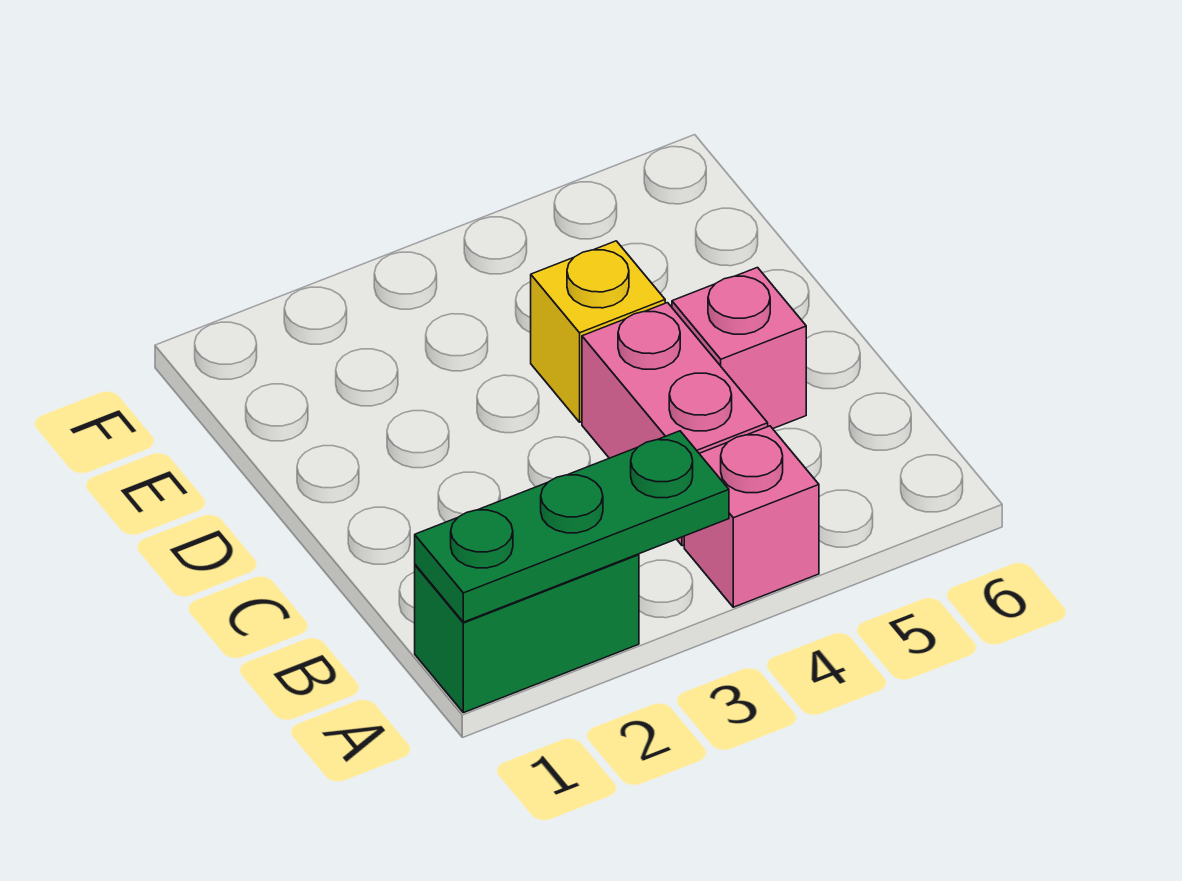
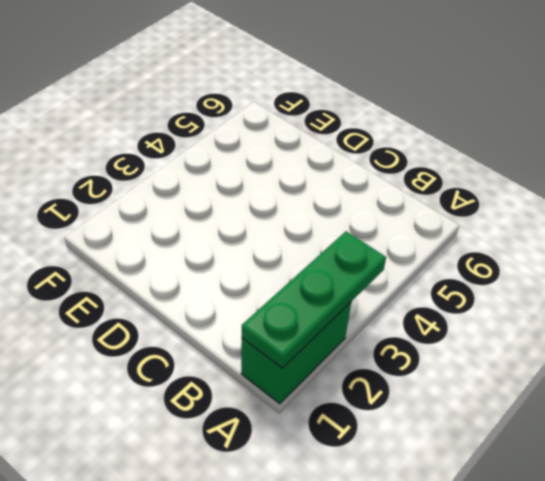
none -> pink brick A4 level 1
none -> pink brick B4:C4 level 1

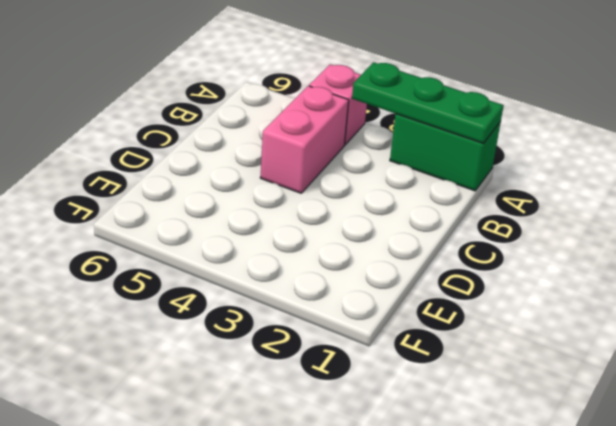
none -> pink brick C5 level 1
none -> yellow brick D4 level 1

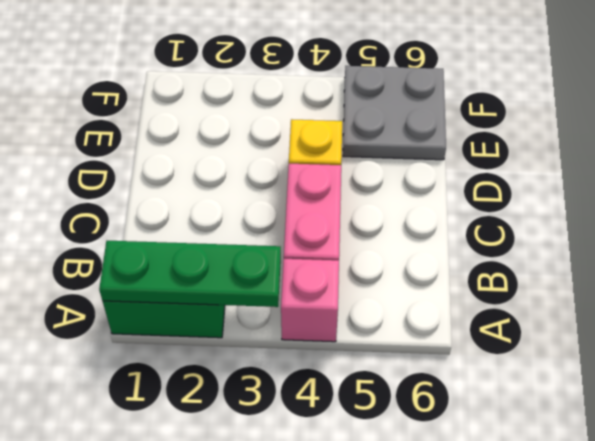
grey plate E5:F6 level 1 -> none
none -> pink brick C5 level 1

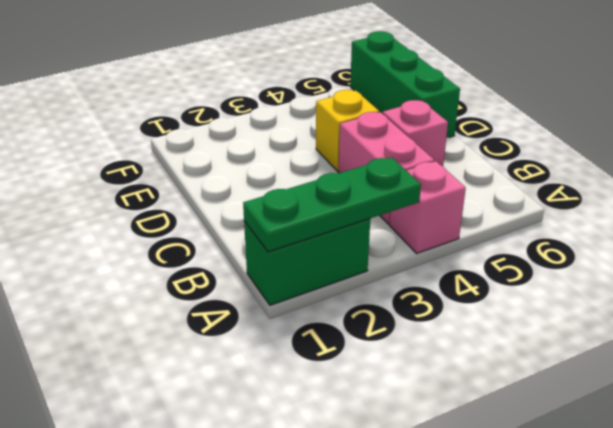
green brick D6:F6 level 1 -> none

